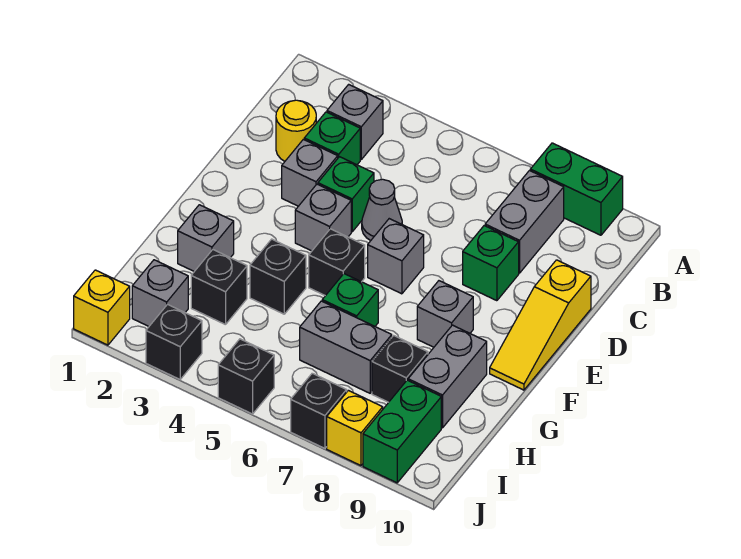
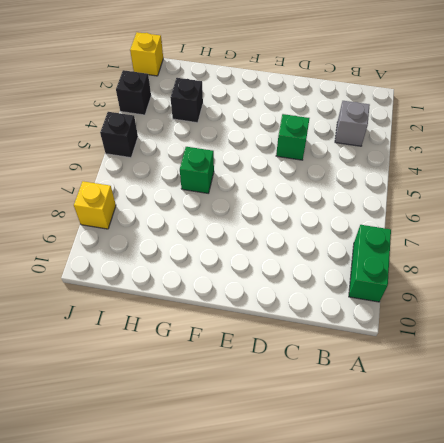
none -> grey brick B8:C8 level 1
none -> yellow round brick C2 level 1
none -> green brick C3 level 1

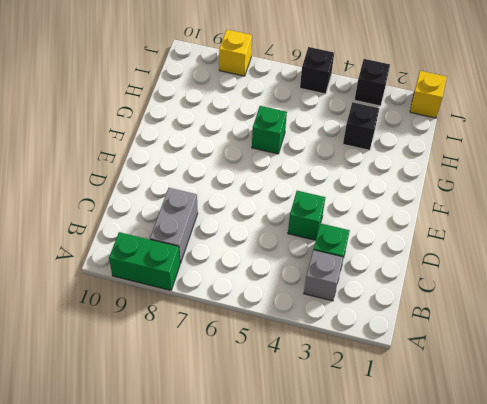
none -> yellow round brick C2 level 1
none -> grey brick D3 level 1
none -> grey cone D5 level 1

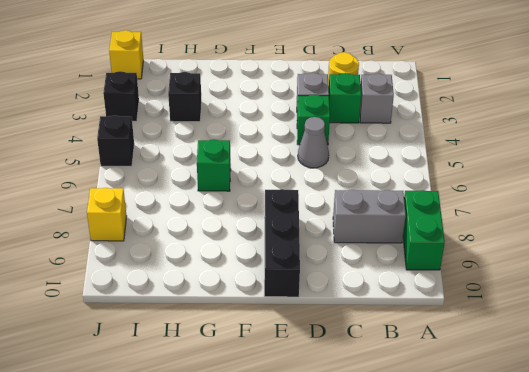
black brick E8:E10 level 1 -> yellow slope D10:F10 level 1 top D
none -> green brick D8 level 1
none -> grey brick E4 level 1
none -> grey brick E6 level 1

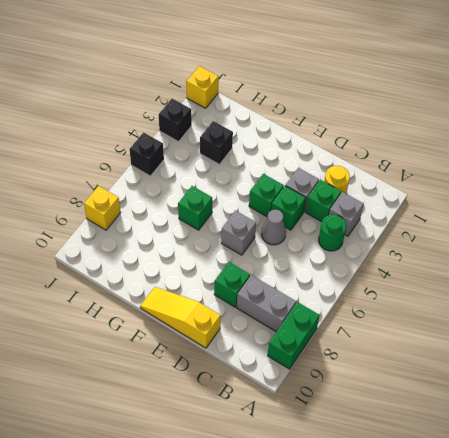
green round brick B4 level 1 -> none
green brick E4 level 1 -> grey brick E4 level 1
none -> black brick F5 level 1
none -> grey brick F8 level 1
none -> grey brick G2 level 1

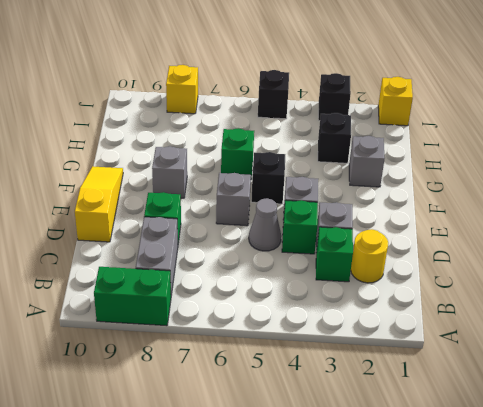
none -> grey brick B3 level 1
none -> black brick G4 level 1
none -> grey brick G9:H9 level 1

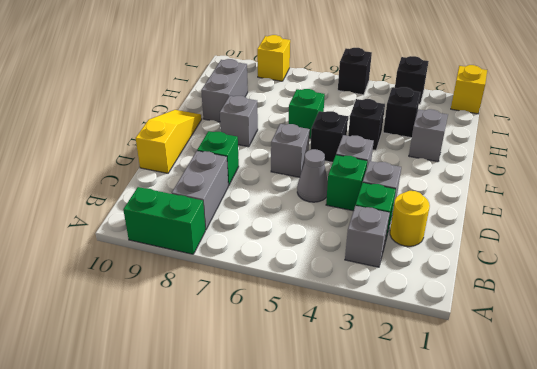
none -> grey brick H6:H7 level 1
none -> black brick H8 level 1
none -> grey brick I2 level 1

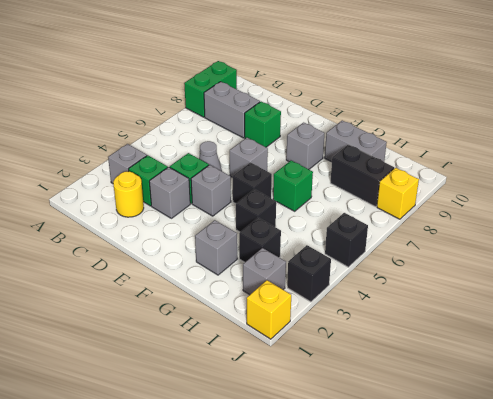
black brick H8:I8 level 1 -> black brick H8 level 1
none -> yellow slope D10:F10 level 1 top D
none -> grey brick H6:H7 level 1
none -> green brick I9:J9 level 1

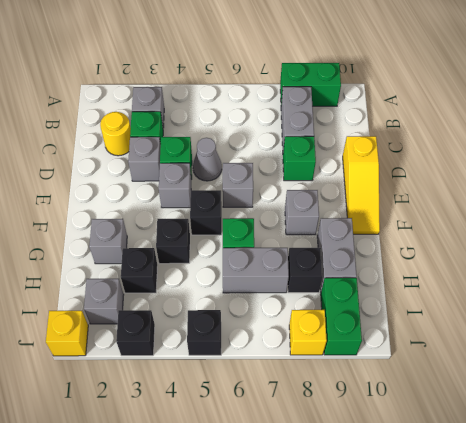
none -> black brick J7 level 1

